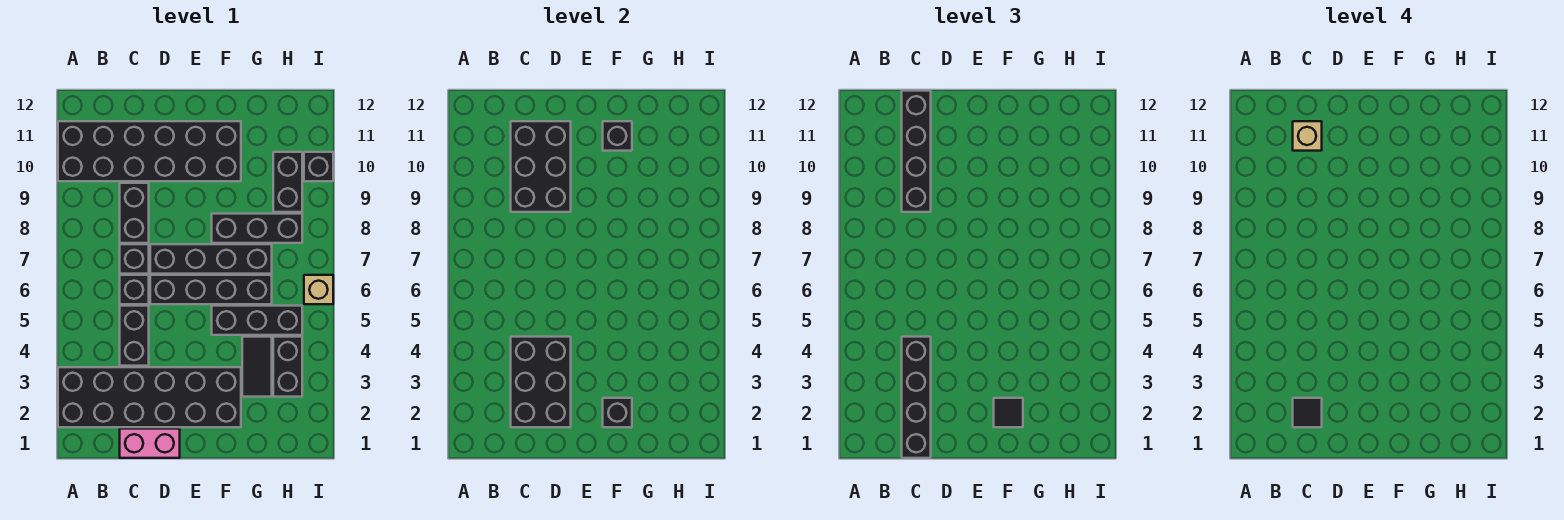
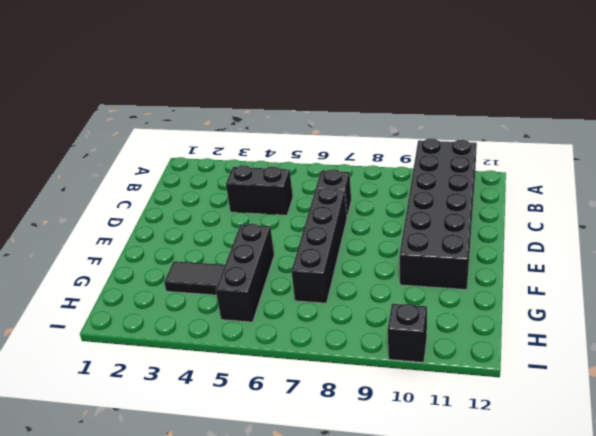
none -> black brick A2:F3 level 1
none -> pink brick C1:D1 level 1
none -> black brick C6 level 1

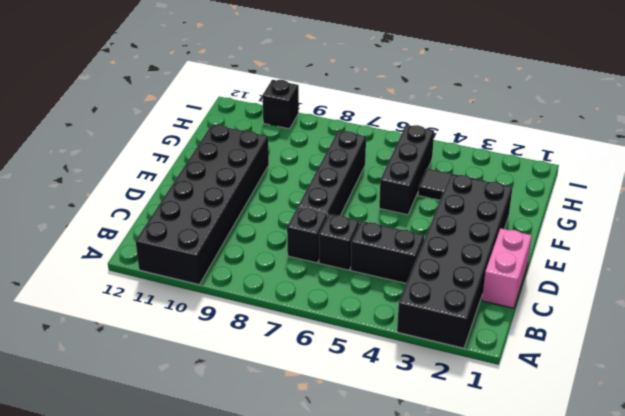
none -> black brick C8:C9 level 1
none -> black brick D6:G6 level 1
none -> black brick F8:H8 level 1

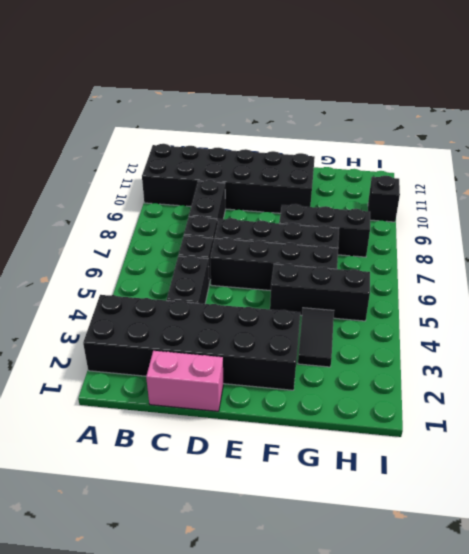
none -> black brick H3:H4 level 1
none -> black brick H9:H10 level 1
none -> tan brick I6 level 1

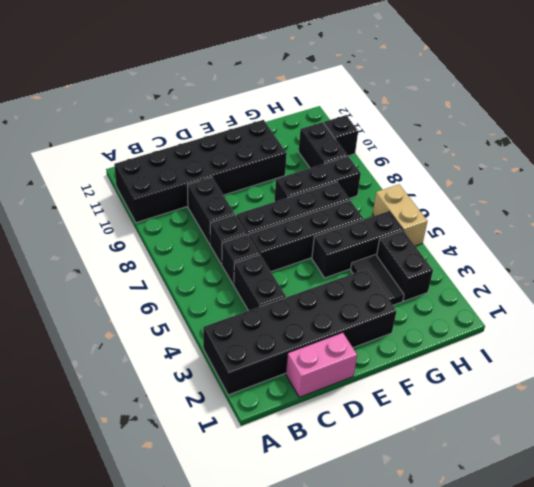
tan brick I5:I6 level 1 -> tan brick I6 level 1
none -> black brick C2:D4 level 2
none -> black brick C9:D11 level 2
none -> black brick F2 level 2

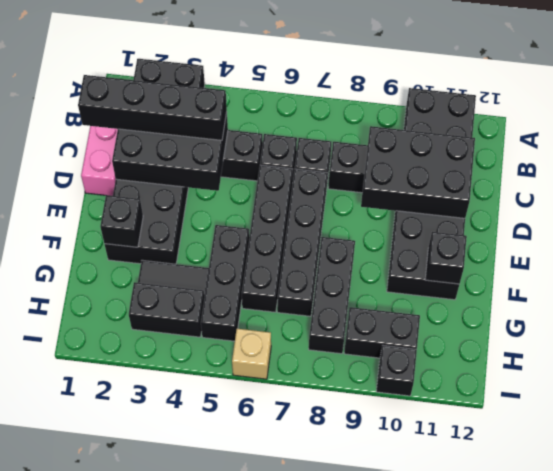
none -> black brick C9:C12 level 3
none -> black tile F2 level 3
none -> black tile C2 level 4

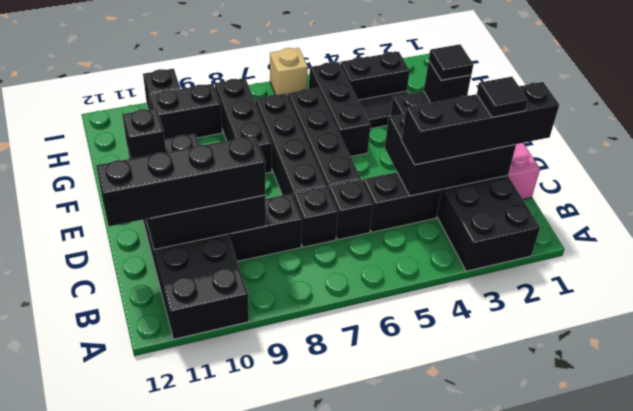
none -> tan brick C11 level 4

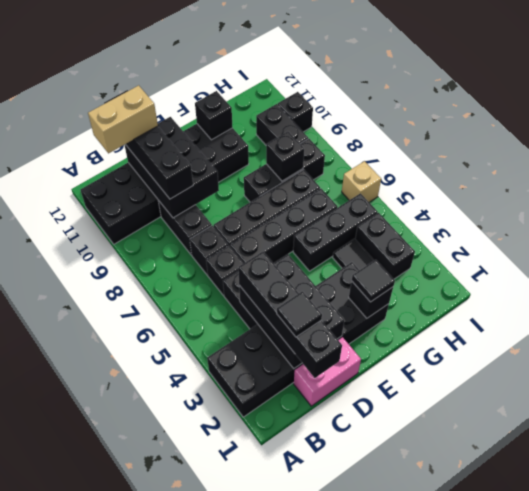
tan brick B11:C11 level 4 -> tan brick C11 level 4
black brick G8 level 2 -> none

